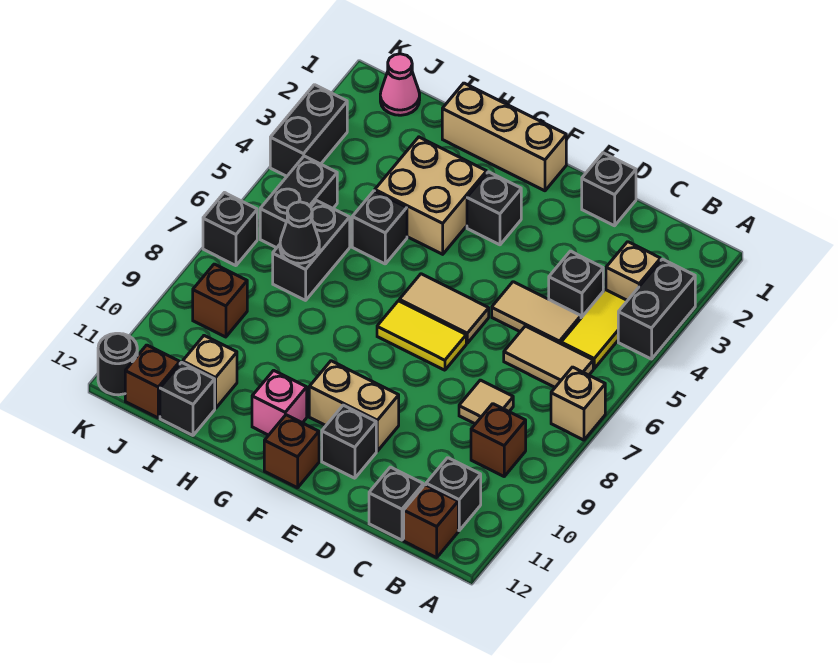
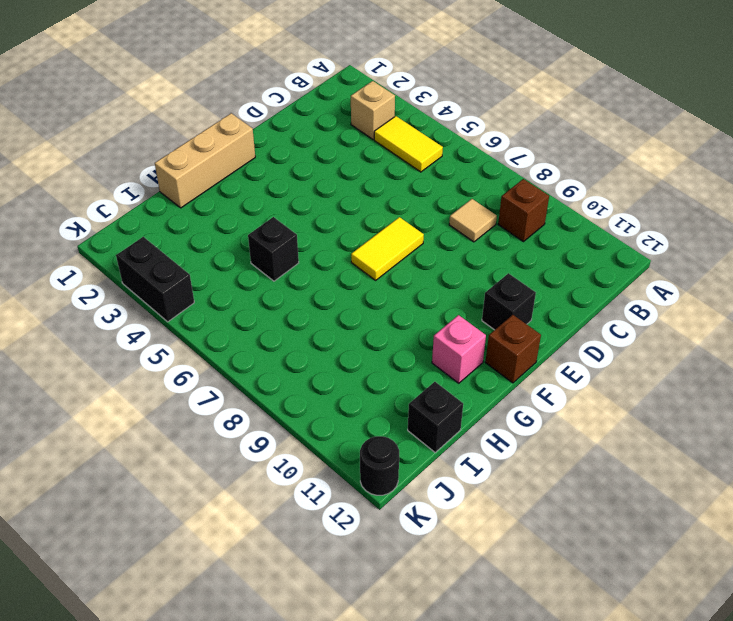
none -> black brick A3:A4 level 1
none -> tan brick A7 level 1
none -> tan tile B6:C6 level 1
none -> black brick B11 level 1

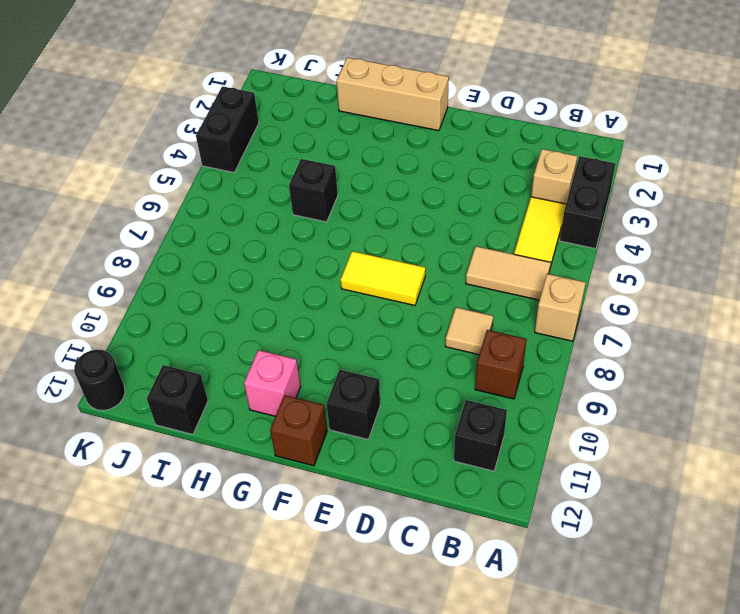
none -> brown brick B12 level 1
none -> black brick C4 level 1
none -> tan tile C5:D5 level 1
none -> black brick C12 level 1

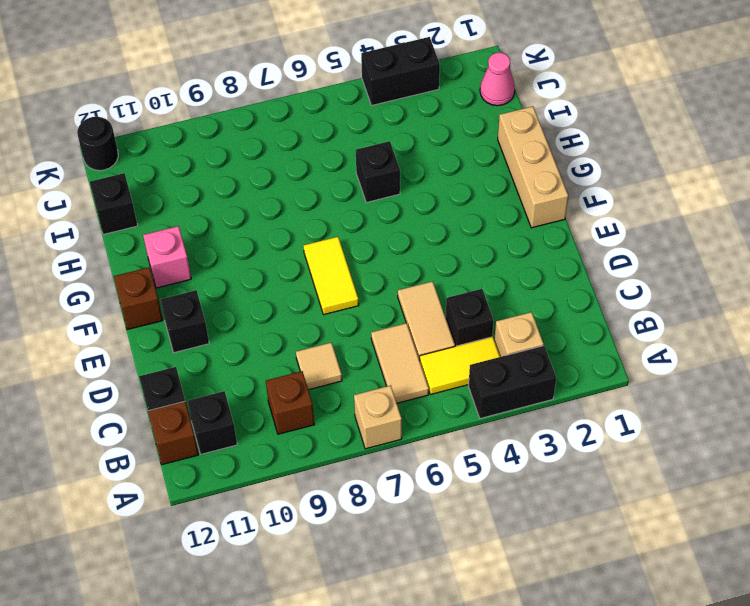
none -> black brick D1 level 1
none -> tan tile E6:F6 level 1
none -> tan brick E10:F10 level 1
none -> black brick F3 level 1

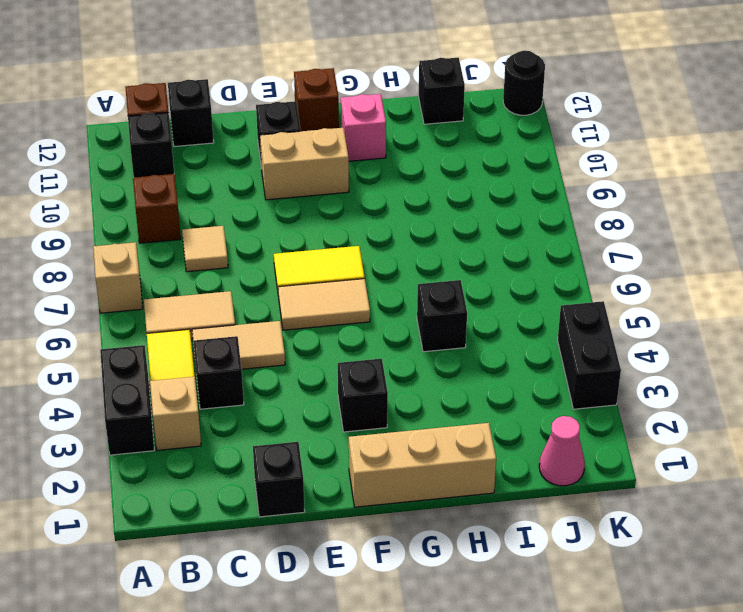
none -> tan brick G3:H4 level 1
none -> black brick I6:I7 level 1
none -> tan brick I11 level 1
none -> black brick J5:J6 level 1

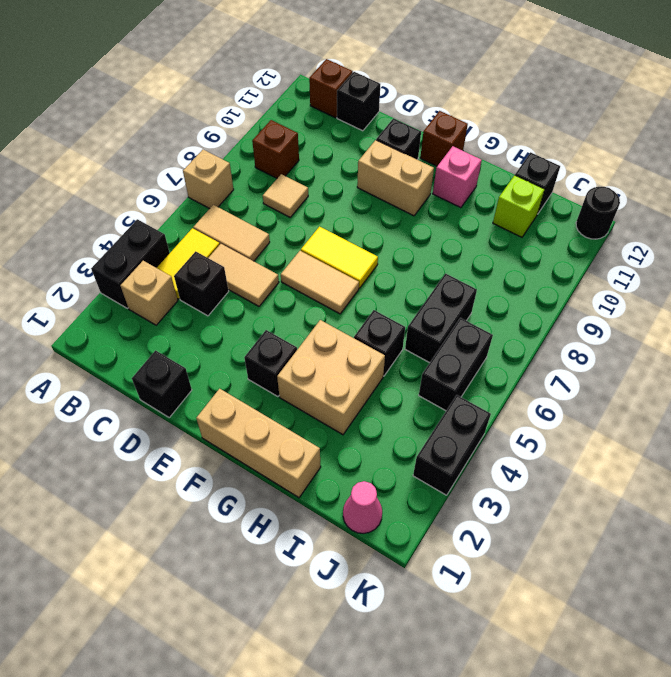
lime brick I11 level 1 -> tan brick I11 level 1
none -> black brick B11 level 1
none -> brown brick J9 level 1
none -> brown brick J12 level 1
none -> black brick K7 level 1

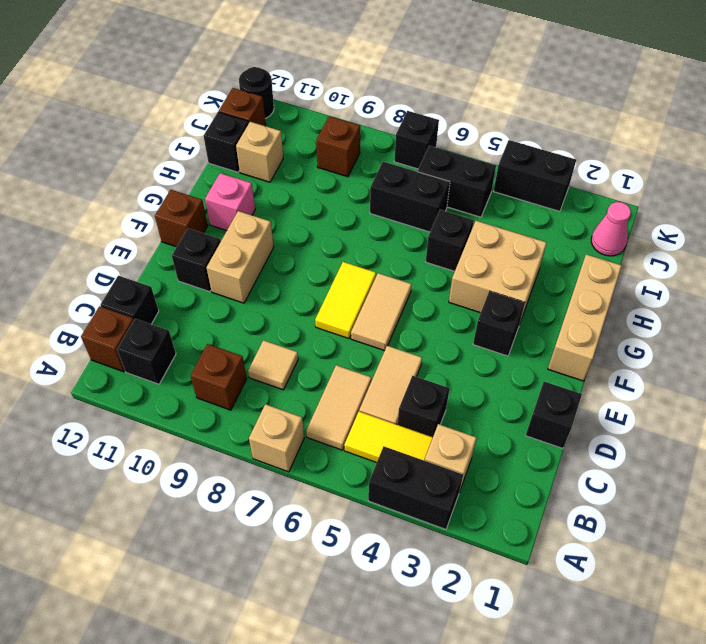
none -> black cone I7 level 2

